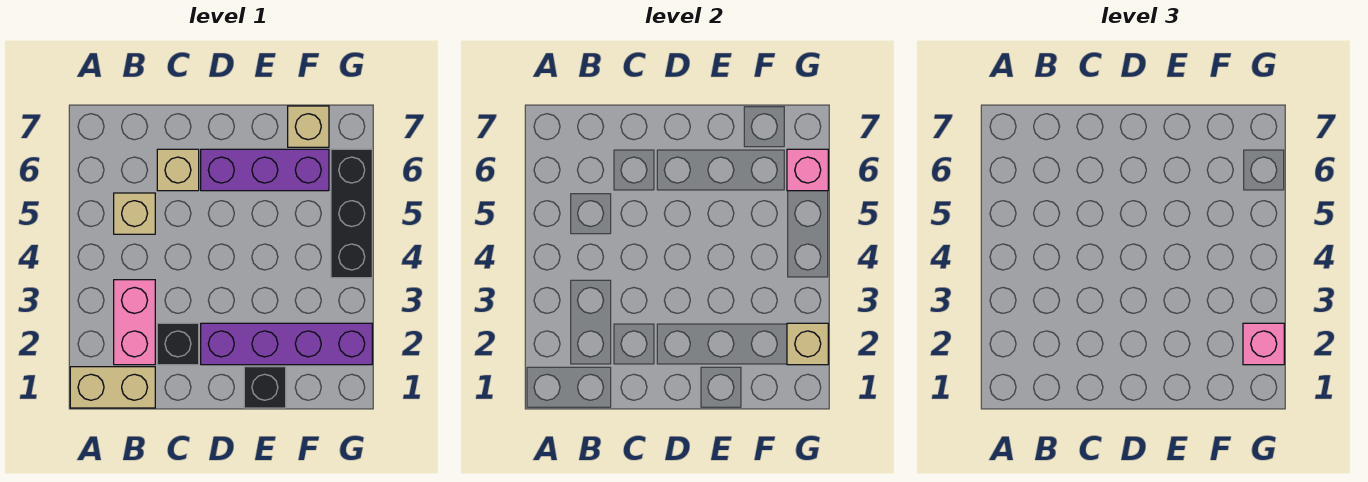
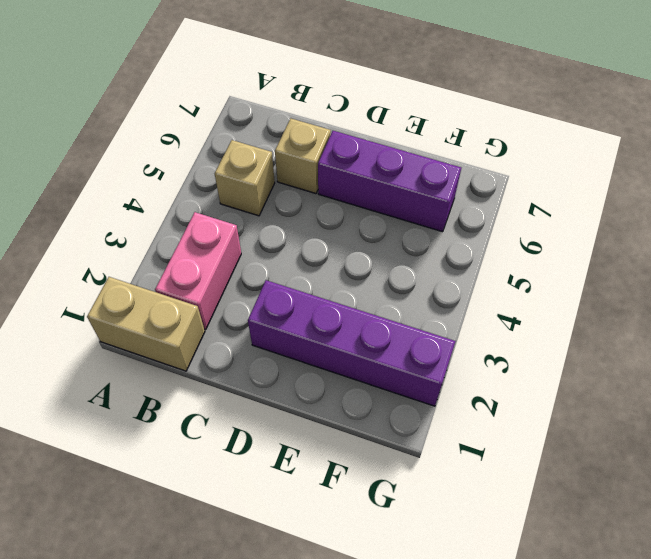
none -> black brick C2 level 1
none -> black brick E1 level 1
none -> tan brick F7 level 1

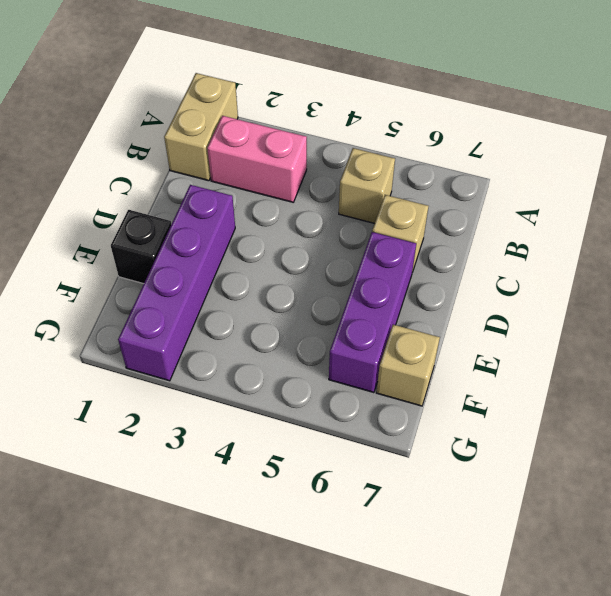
none -> black brick C2 level 1
none -> black brick G4:G6 level 1
none -> tan brick G2 level 2

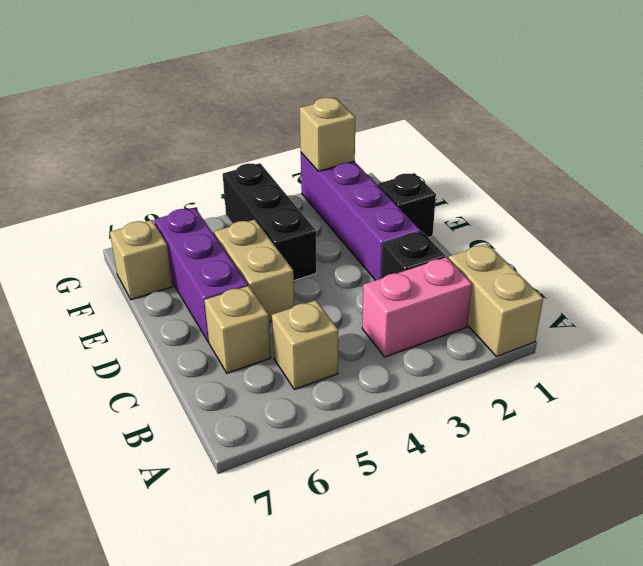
tan brick D5:E5 level 1 -> none
black brick E4:G4 level 1 -> black brick G4:G6 level 1
none -> pink brick G6 level 2
none -> pink brick G2 level 3

